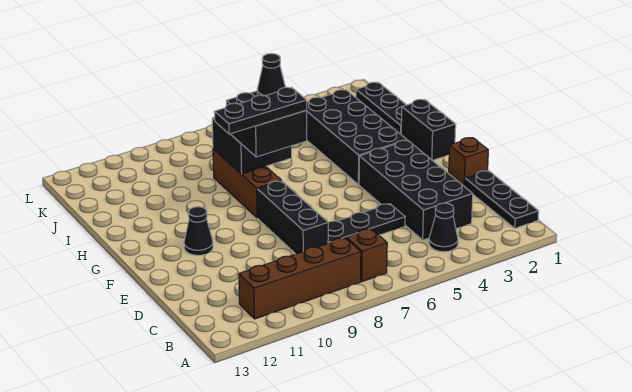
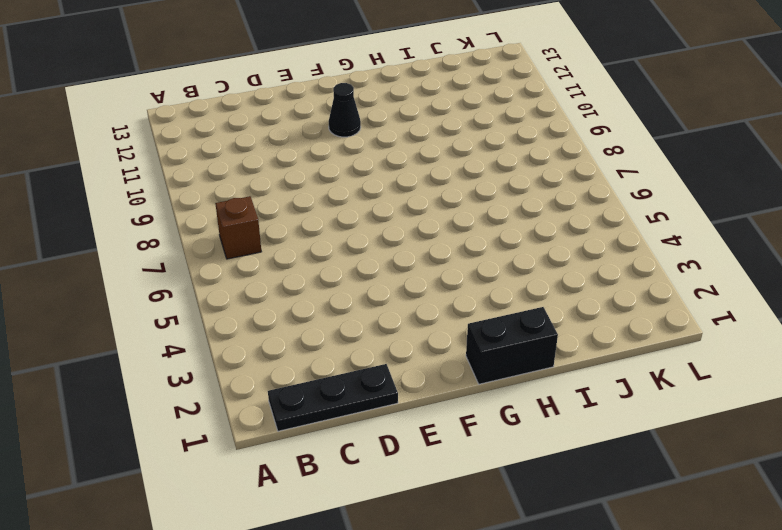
none -> black cone B4 level 1
none -> brown brick B8:B11 level 1
none -> black brick C3:F4 level 1

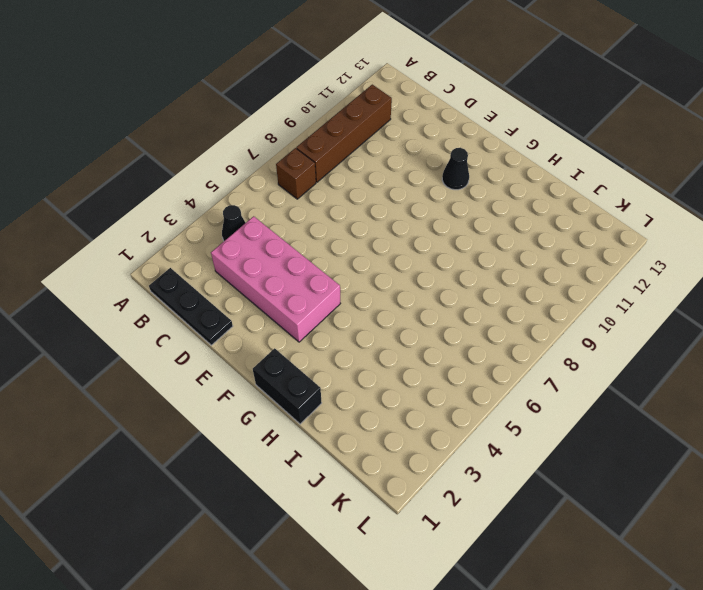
pink brick C3:F4 level 1 -> black brick C3:F4 level 1
none -> black plate D5:D7 level 1
none -> black brick D8:F8 level 1
none -> brown brick E1 level 1

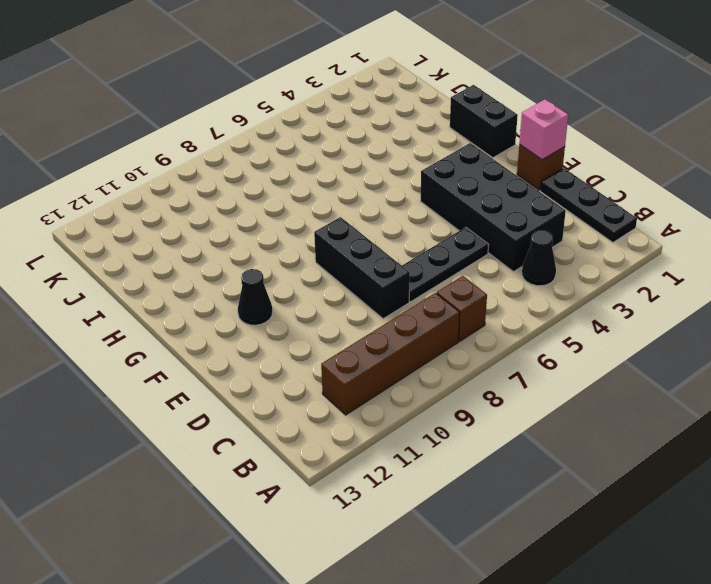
pink brick E1 level 2 -> none
none -> black brick G3:J4 level 1
none -> brown brick G8:I8 level 1
none -> black plate I1:K1 level 1

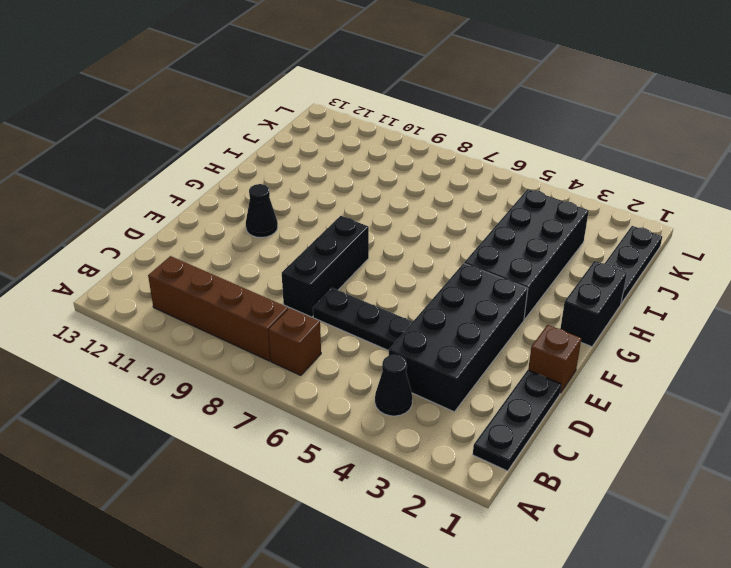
none -> brown brick G8:I8 level 1
none -> black brick H7:I8 level 2
none -> black brick G7:H8 level 3

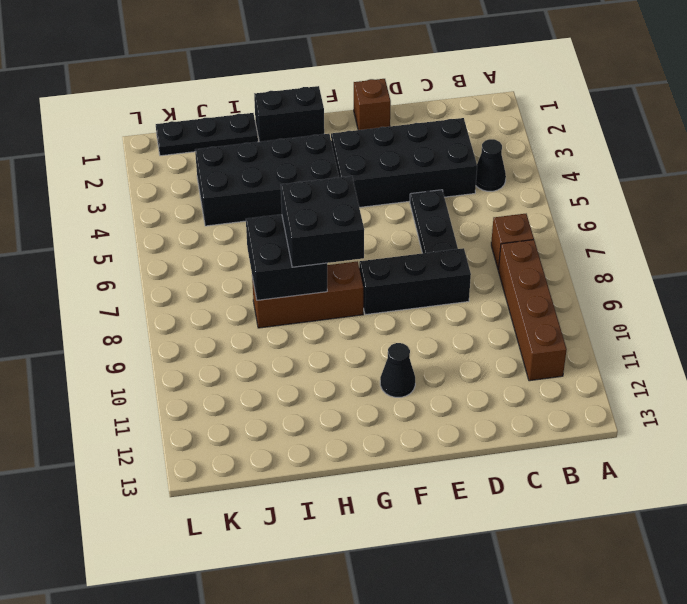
none -> black plate B1:D1 level 1
none -> black plate G7:G9 level 4
none -> black cone H7 level 4

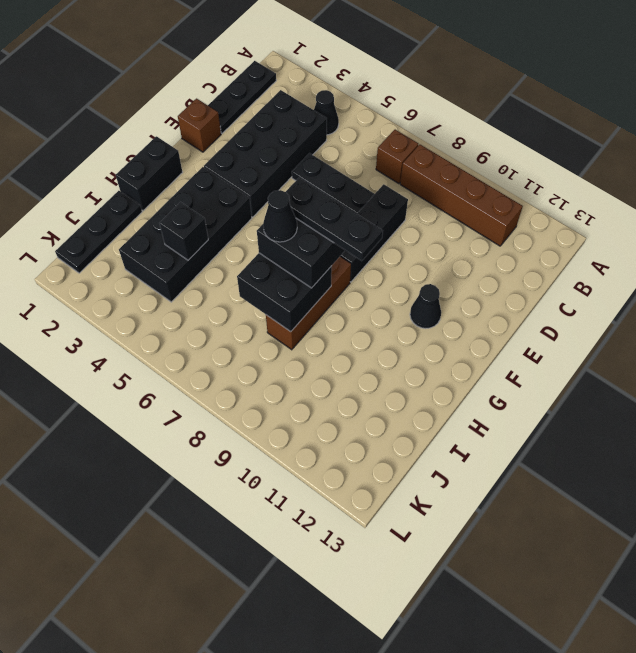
black brick I4 level 2 -> none

